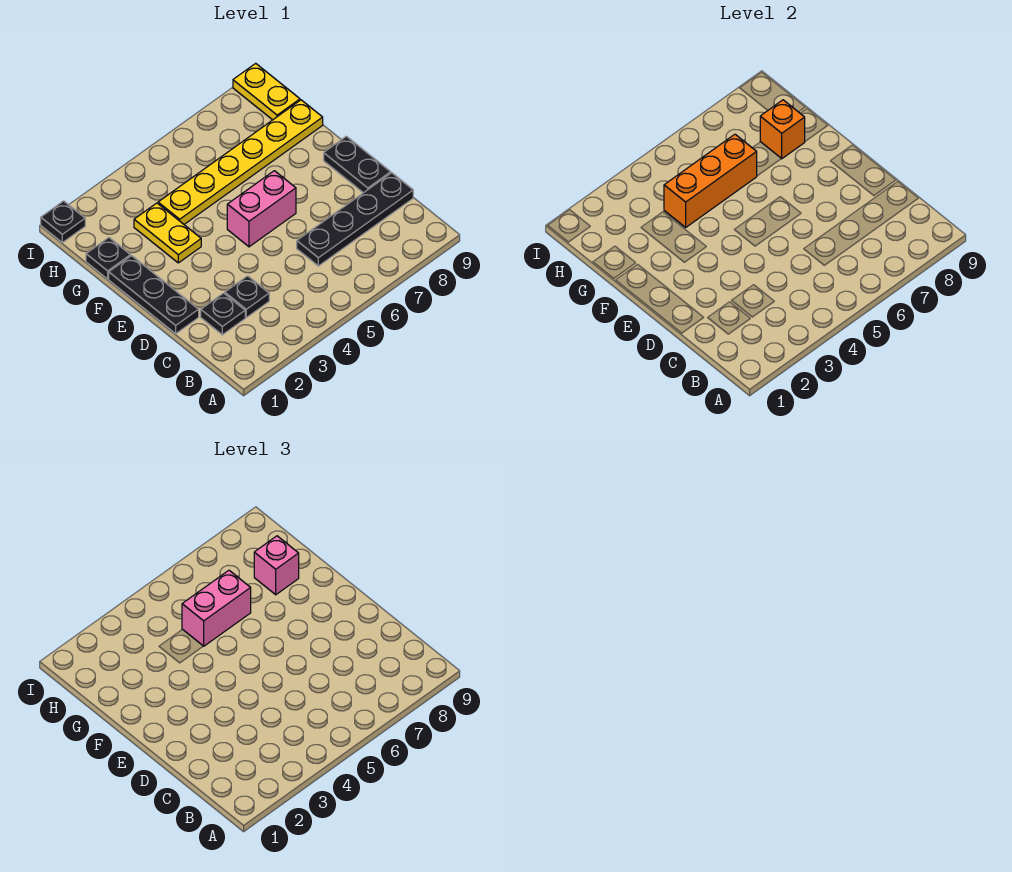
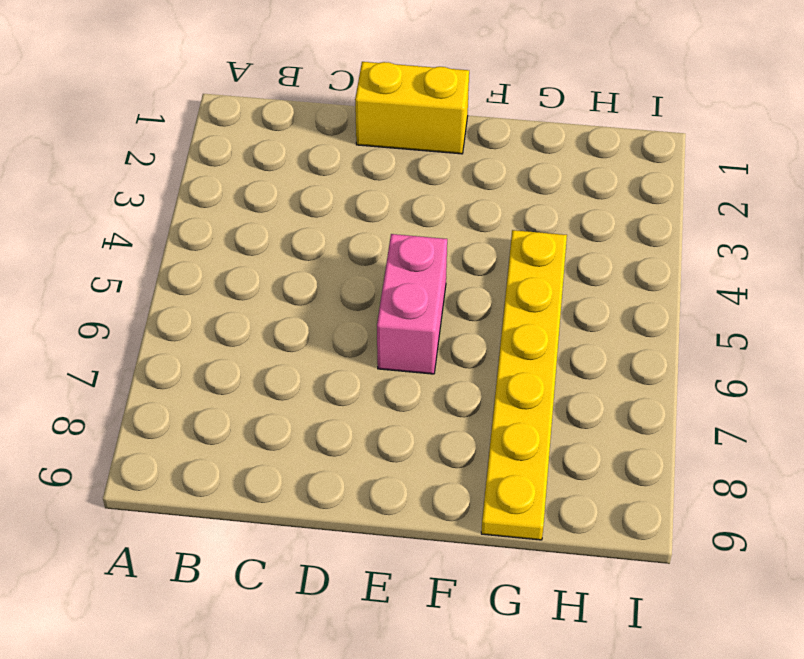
yellow brick D1:E1 level 1 -> black plate D1:F1 level 1
none -> black plate C2 level 1
none -> black plate C3 level 1
none -> black plate C6:C9 level 1

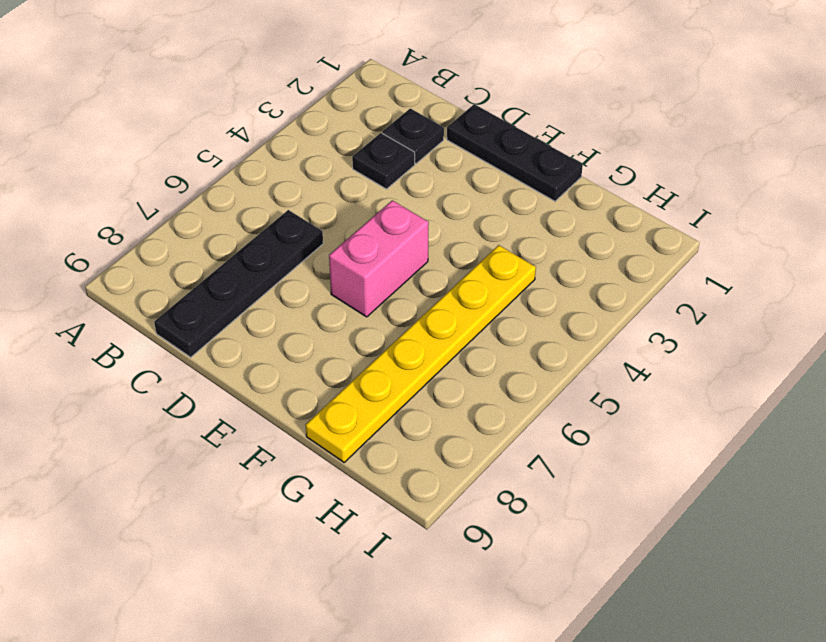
none -> black plate D9:E9 level 1
none -> yellow plate F3:G3 level 1
none -> black plate G1 level 1

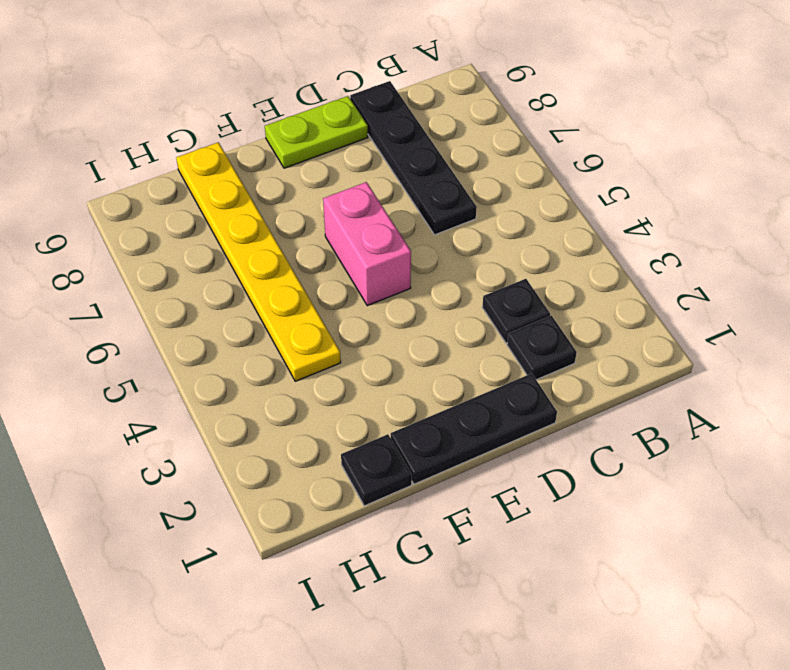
lime plate D9:E9 level 1 -> black plate D9:E9 level 1
none -> yellow plate F3:G3 level 1
none -> yellow plate H9:I9 level 1
none -> black plate I1 level 1

